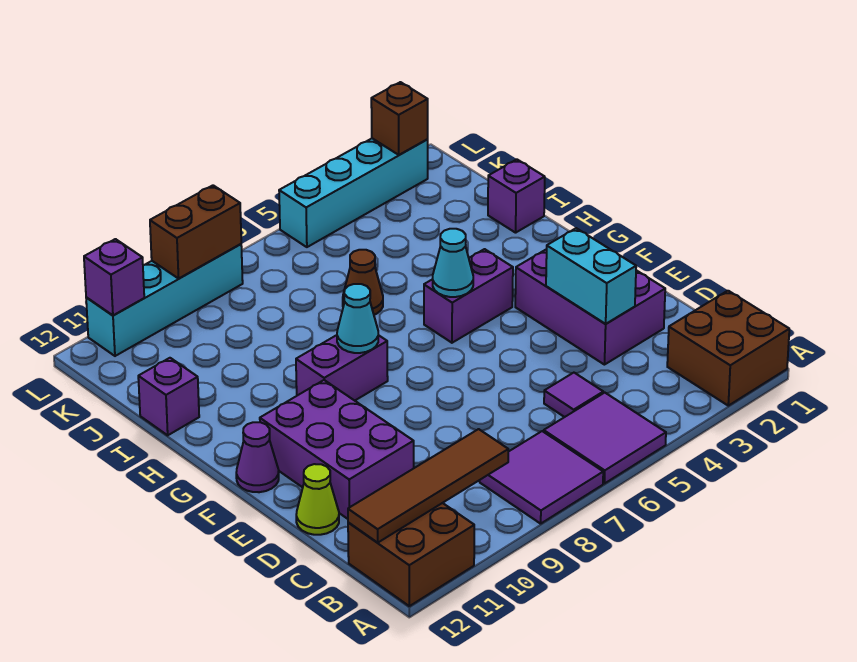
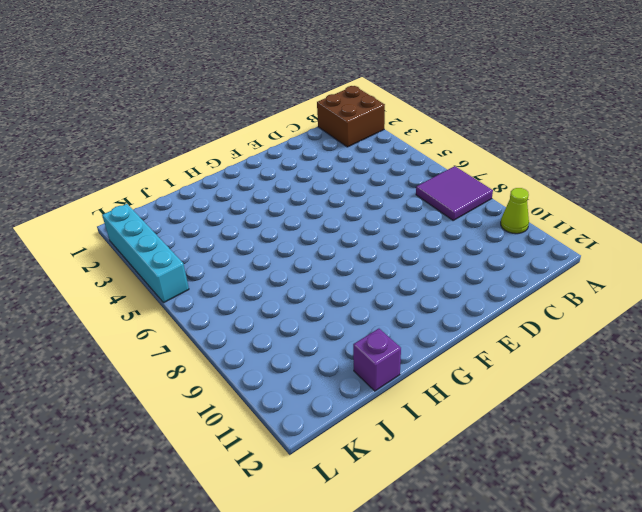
lime cone A10 level 1 -> lime cone D12 level 1
none -> purple tile A5:B6 level 1
none -> brown brick A11:B12 level 1
none -> purple tile C5 level 1

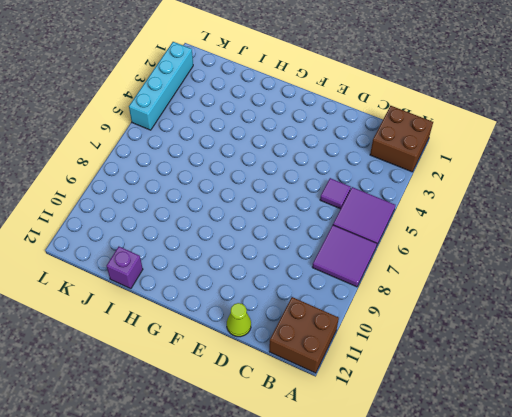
none -> purple brick D2:F3 level 1
none -> purple brick D10:F11 level 1
none -> purple cone F12 level 1

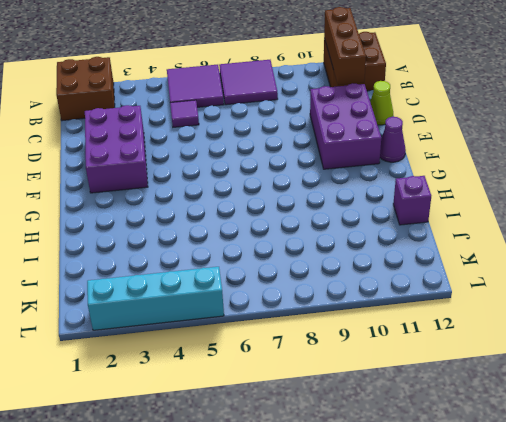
brown brick A11:C11 level 2 -> brown tile B9:B12 level 2
none -> purple brick G4:G5 level 1
none -> purple brick G8:G9 level 1
none -> purple brick I1 level 1

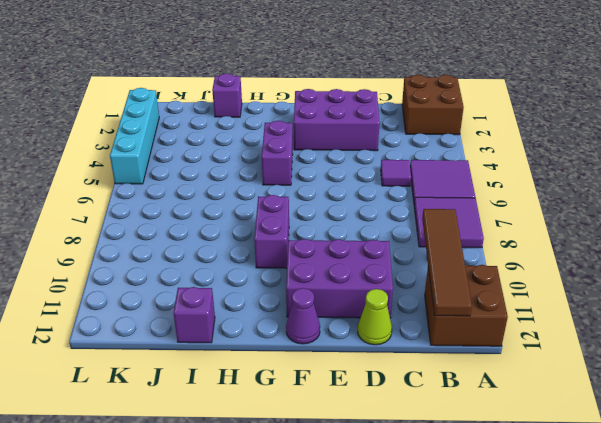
none -> brown cone I6 level 1
none -> cyan brick L8:L11 level 1
none -> cyan brick D3:E3 level 2

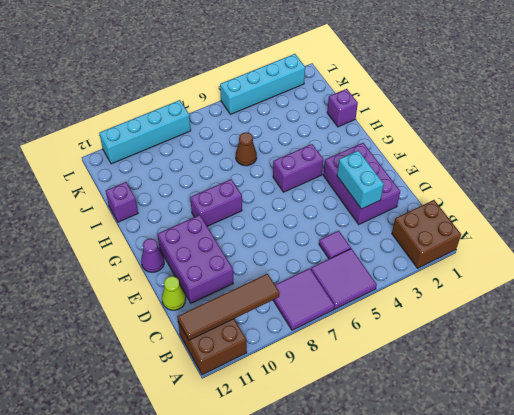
none -> cyan cone G5 level 2
none -> cyan cone G8 level 2
none -> brown brick L2 level 2

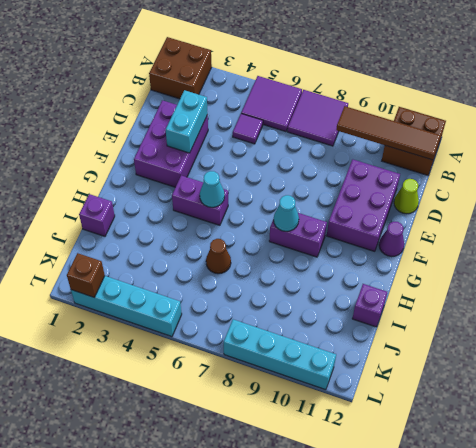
none -> brown brick L8:L9 level 2
none -> purple brick L11 level 2

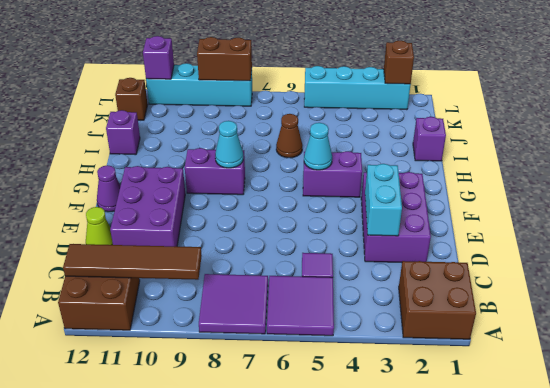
brown brick K12 level 1 -> none

